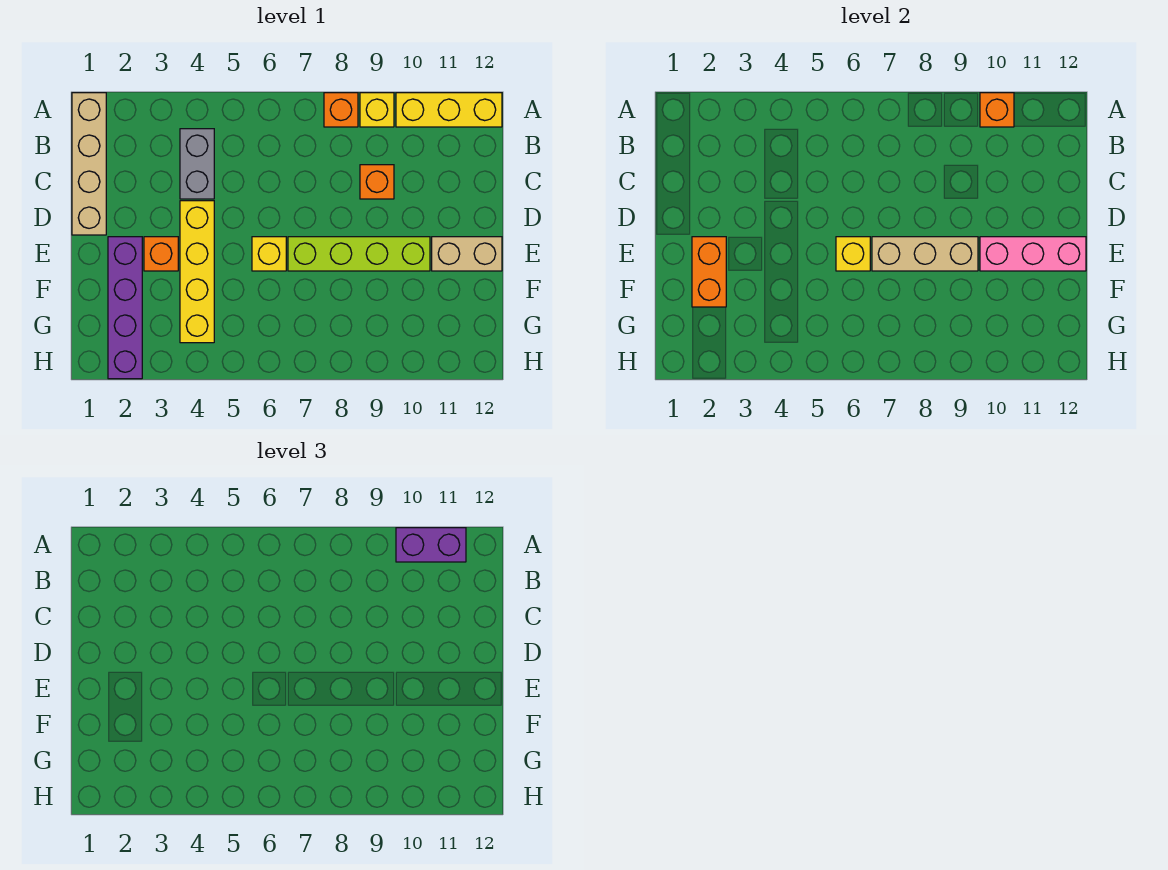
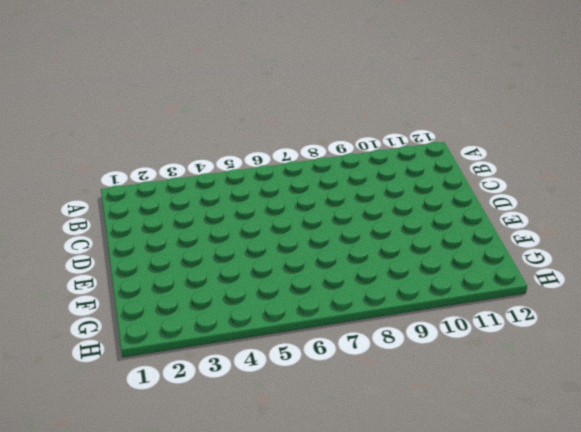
none -> tan brick A1:D1 level 1
none -> orange brick A8 level 1
none -> yellow brick A9 level 1

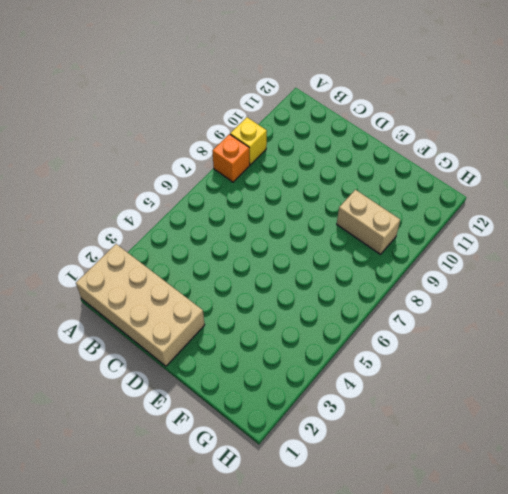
tan brick A1:D2 level 1 -> tan brick A1:D1 level 1
tan brick F9:G9 level 1 -> tan brick E11:E12 level 1
none -> yellow brick A10:A12 level 1
none -> grey brick B4:C4 level 1
none -> orange brick C9 level 1

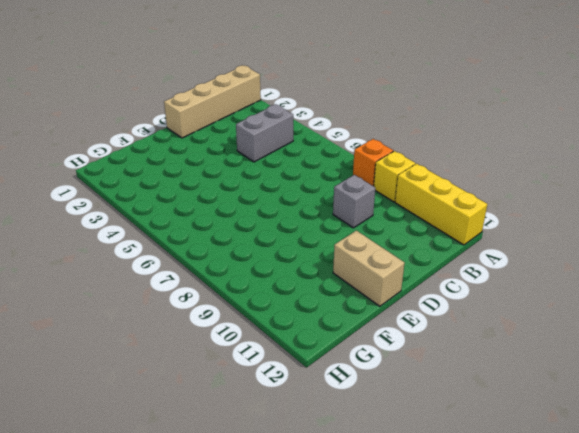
grey brick C9 level 1 -> orange brick C9 level 1
none -> yellow brick D4:G4 level 1
none -> purple brick E2:H2 level 1
none -> orange brick E3 level 1

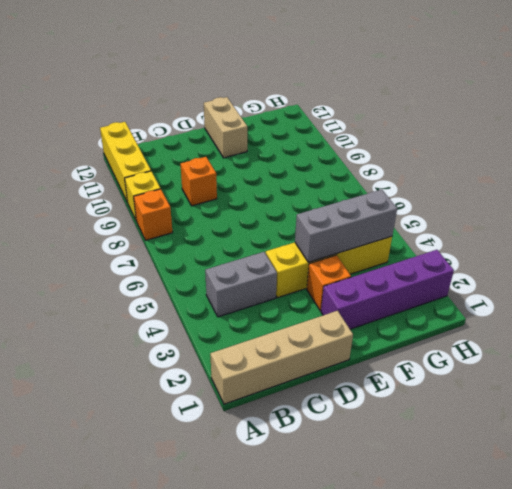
grey brick E4:G4 level 2 -> none
none -> yellow brick E6 level 1
none -> lime brick E7:E10 level 1
none -> orange brick A10 level 2

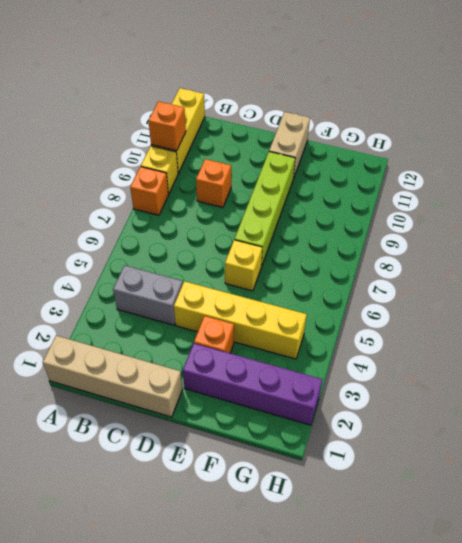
none -> orange brick E2:F2 level 2
none -> yellow brick E6 level 2
none -> tan brick E7:E9 level 2

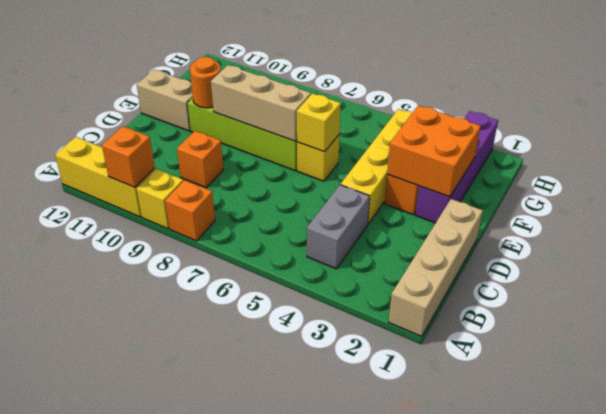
orange brick E2:F3 level 2 -> orange brick E2:F2 level 2
orange round brick E10 level 2 -> pink brick E10:E12 level 2
none -> purple brick A10:A11 level 3

